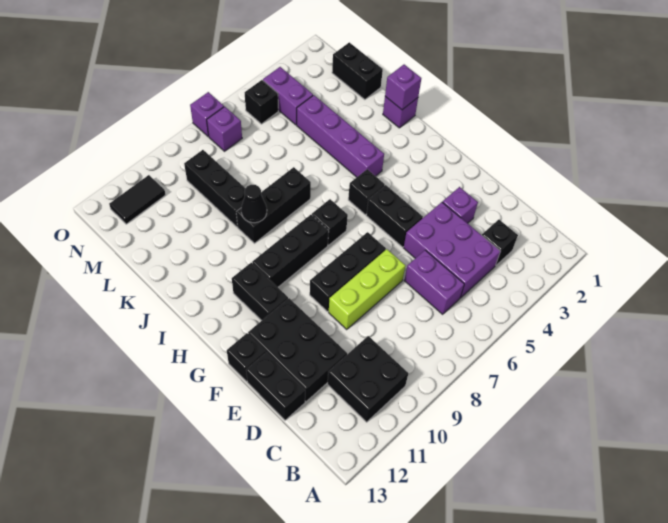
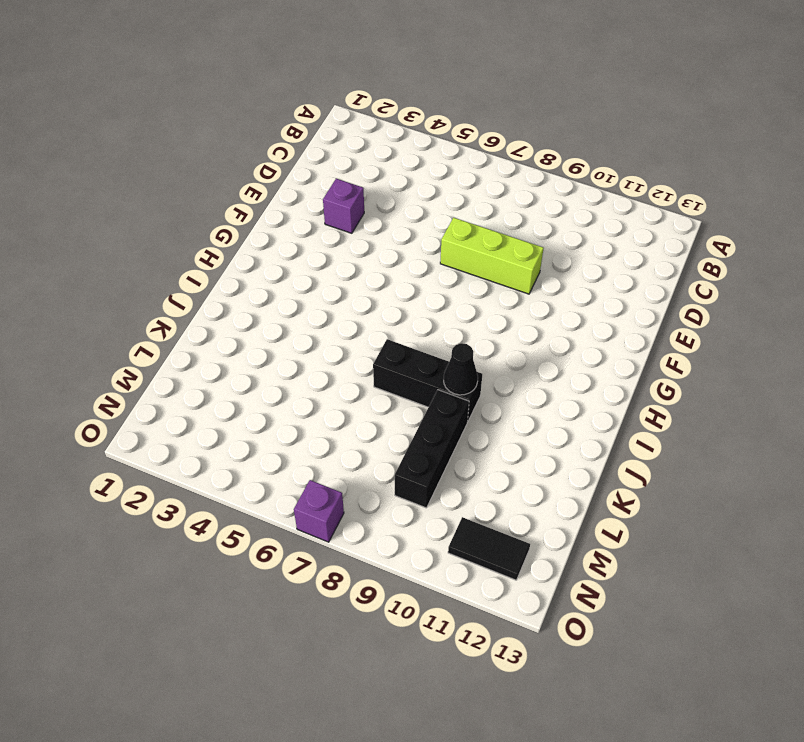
none -> black brick B10:C11 level 1
none -> black brick C3 level 1
none -> purple brick C4:E5 level 1

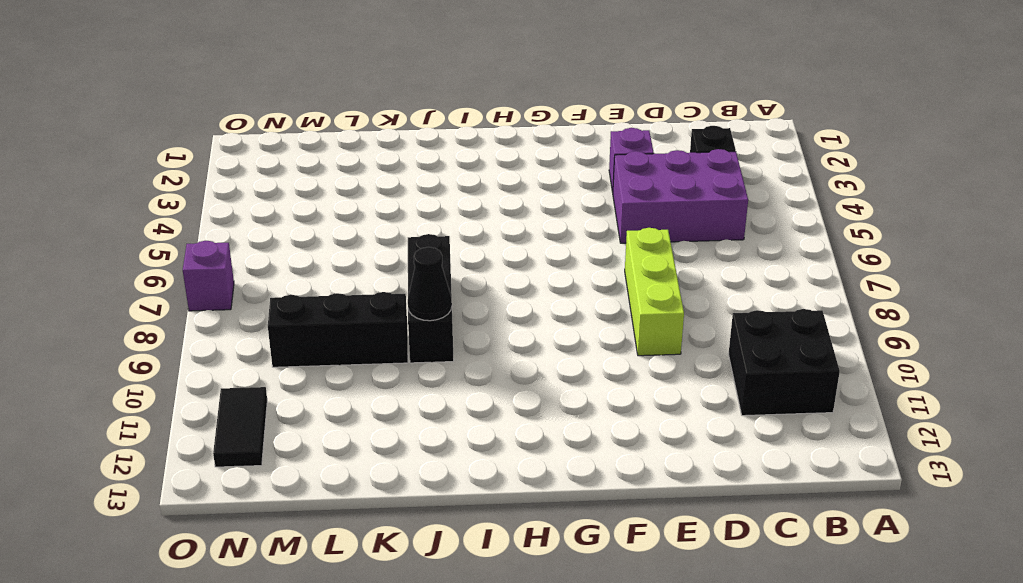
none -> purple brick C6:D6 level 1
none -> black brick D11:F12 level 1
none -> black brick D13:E13 level 1

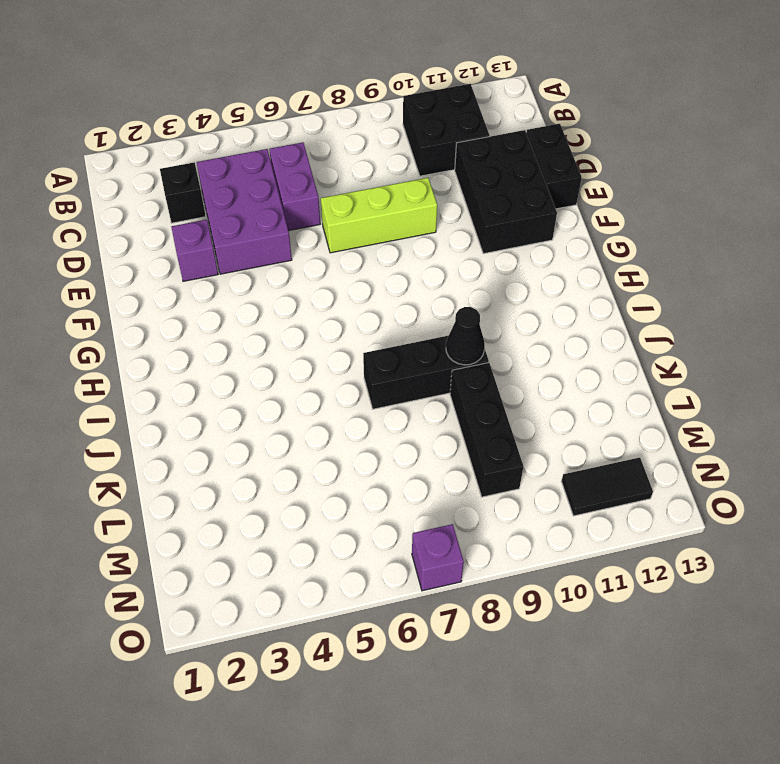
none -> black brick F5:G5 level 1
none -> black brick F7:F9 level 1
none -> black brick F13 level 1

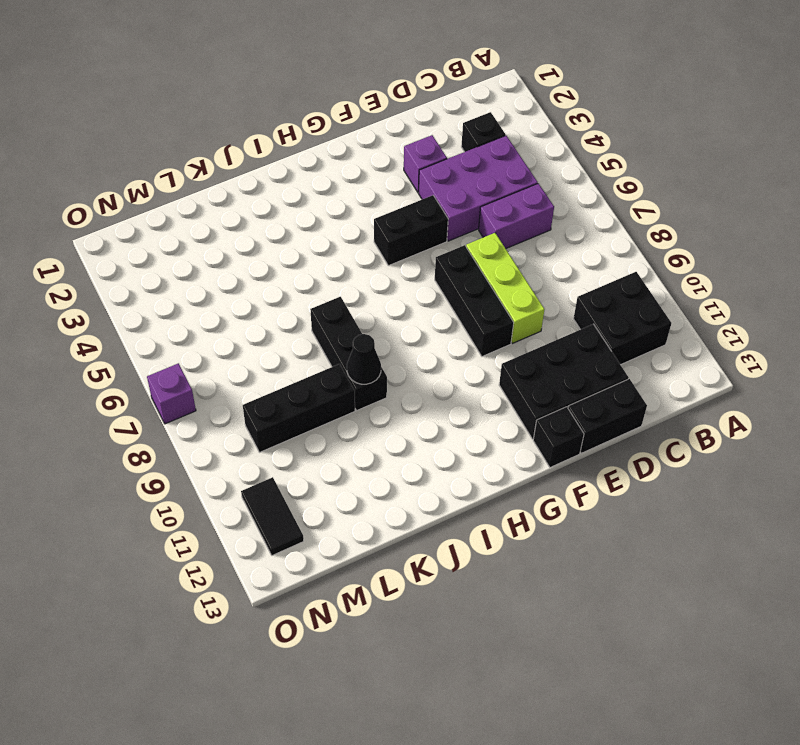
none -> black brick G11:H11 level 1
none -> black brick H5 level 1
none -> black brick H7 level 1

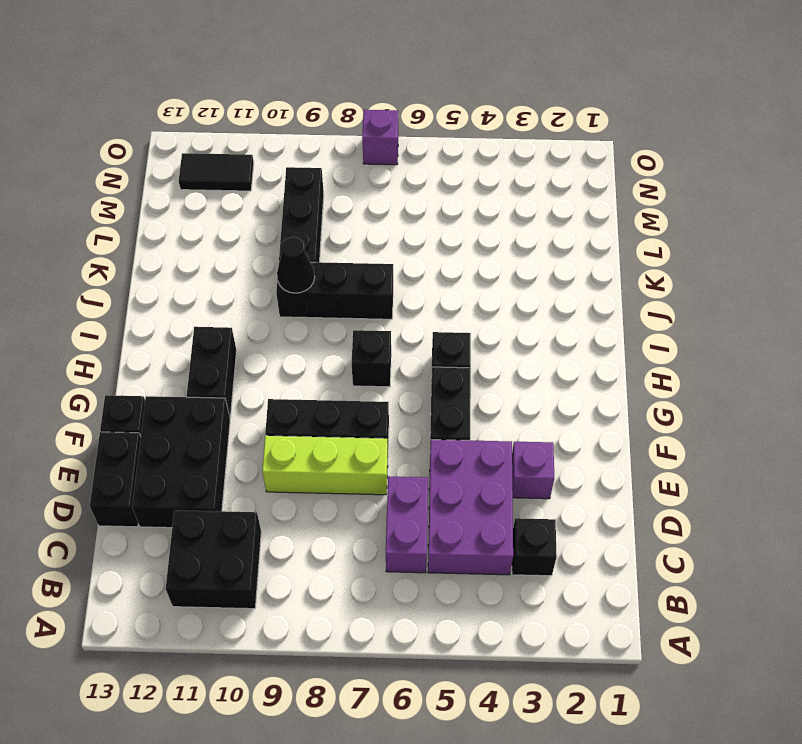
none -> black brick H8:H10 level 1
none -> purple brick I4:L4 level 1
none -> purple brick J1 level 1

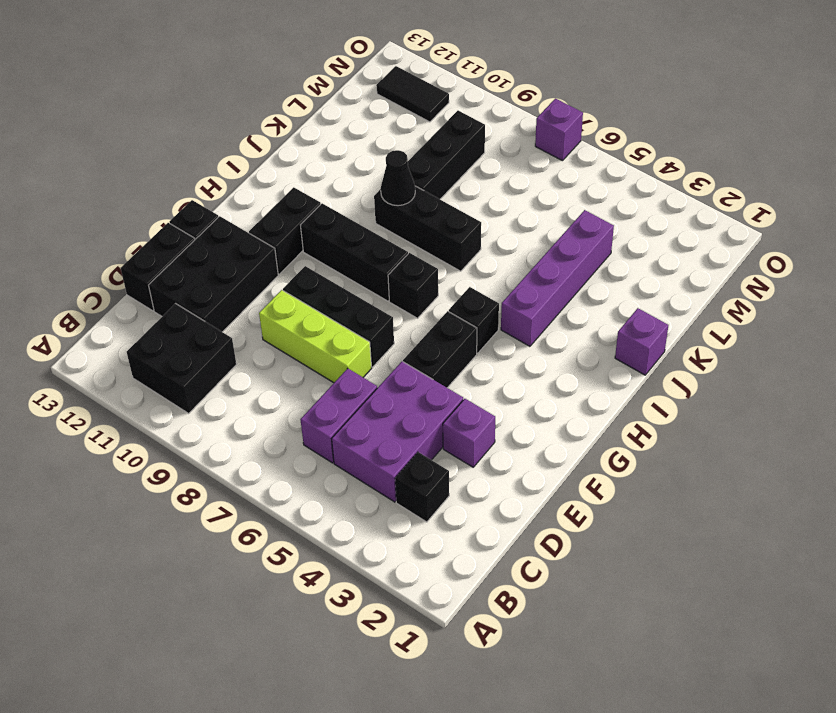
none -> black brick L1:M1 level 1
none -> purple brick M4:N4 level 1
none -> black brick N5 level 1

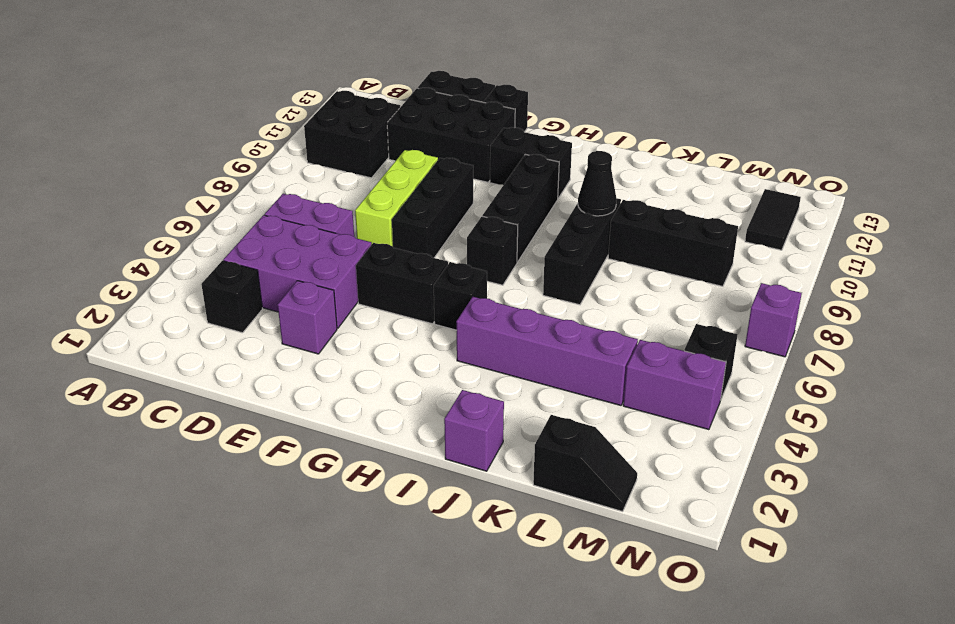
black slope L1:M1 level 1 top L -> black brick L1:M1 level 1
none -> purple brick N7 level 1
none -> purple brick J1 level 2

